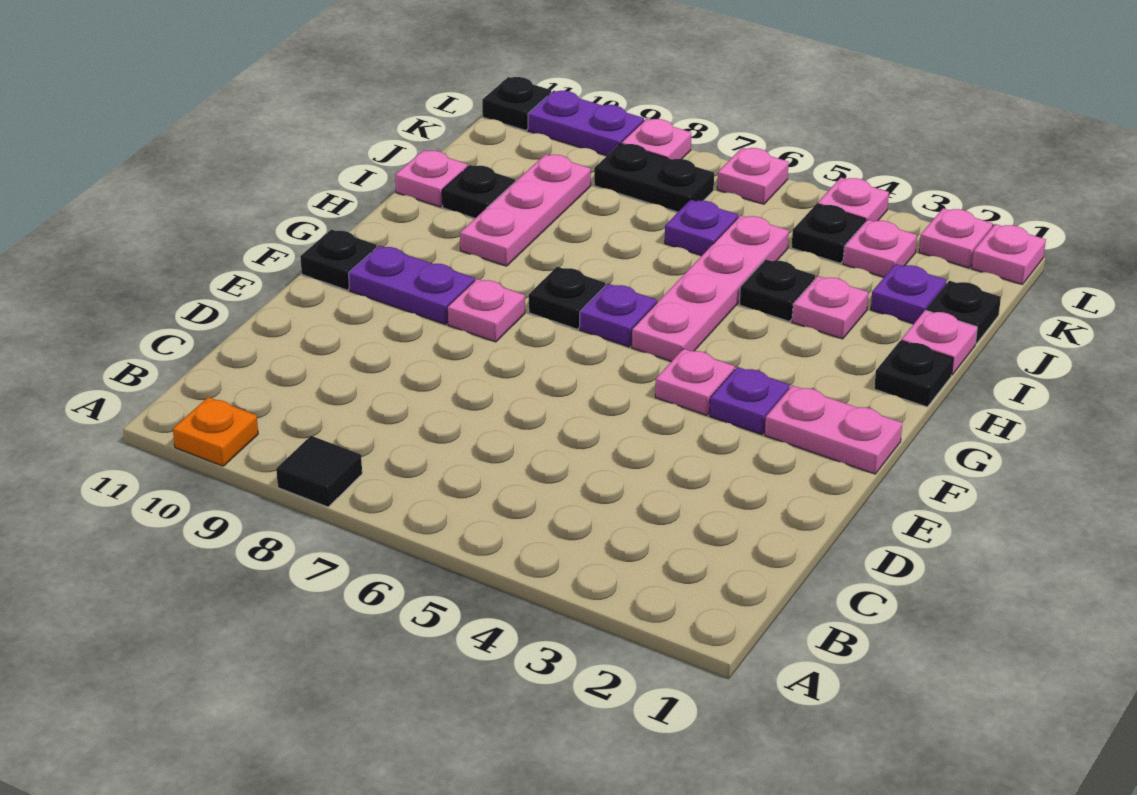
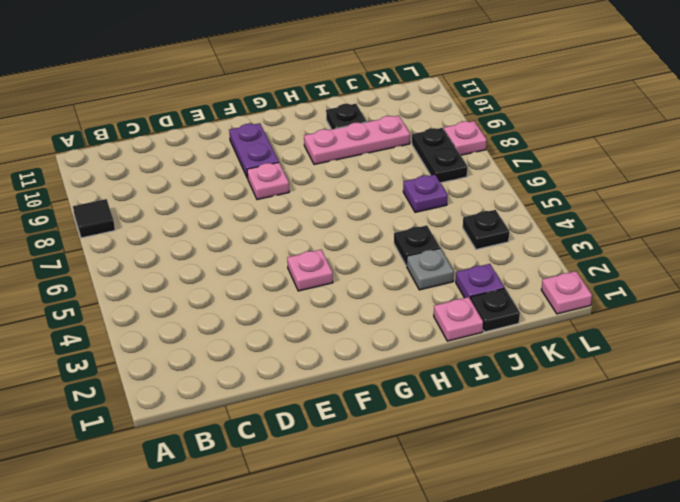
grey plate I3 level 1 -> pink plate I3 level 1
none -> orange plate A10 level 1
none -> pink plate F1:F2 level 1
none -> purple plate F3 level 1
none -> black plate F11 level 1

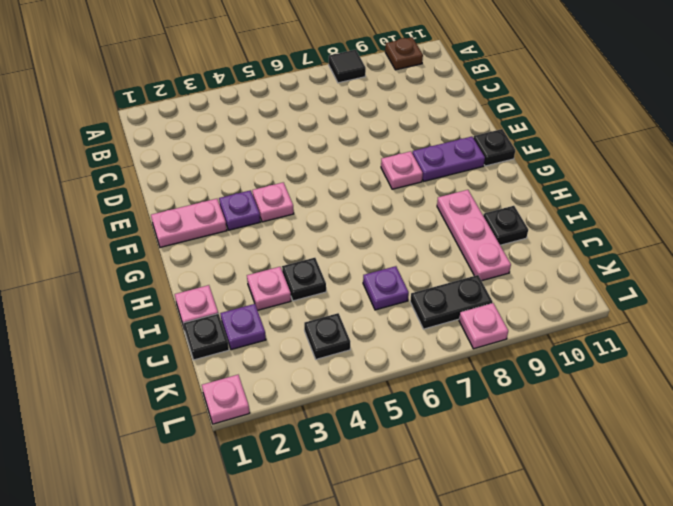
brown plate A10 level 1 -> orange plate A10 level 1
none -> pink plate G5:J5 level 1
none -> purple plate G6 level 1
none -> black plate G7 level 1
none -> black plate H1 level 1

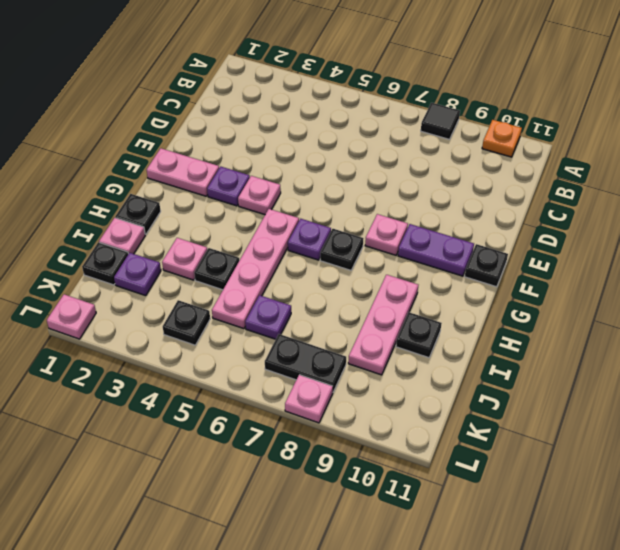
none -> pink plate I11 level 1
none -> pink plate K3 level 1
none -> pink plate L2 level 1
none -> pink plate L4 level 1

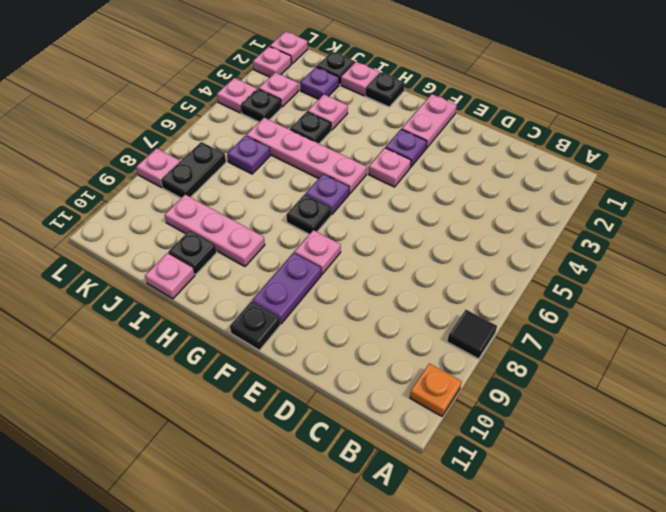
none -> pink plate L6 level 1
none -> purple plate L9:L10 level 1
none -> black plate L11 level 1

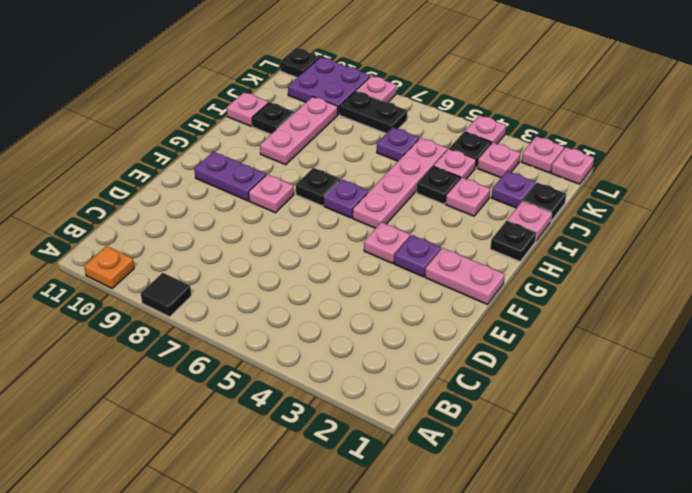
pink plate J4 level 1 -> pink plate L6 level 1
purple plate K9:L10 level 1 -> purple plate L9:L10 level 1
none -> black plate F11 level 1

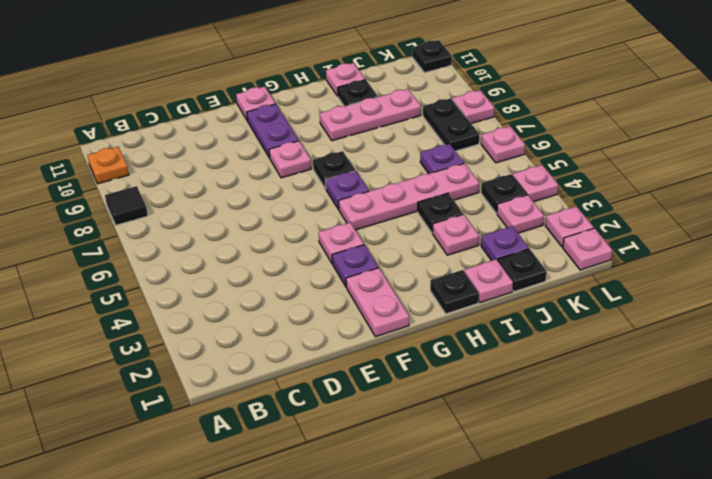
pink plate F11 level 1 -> black plate F11 level 1
none -> purple plate L9:L10 level 1

